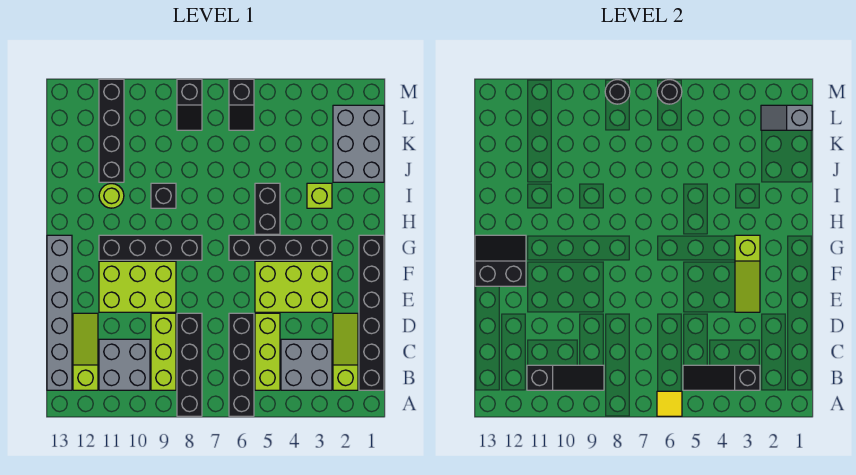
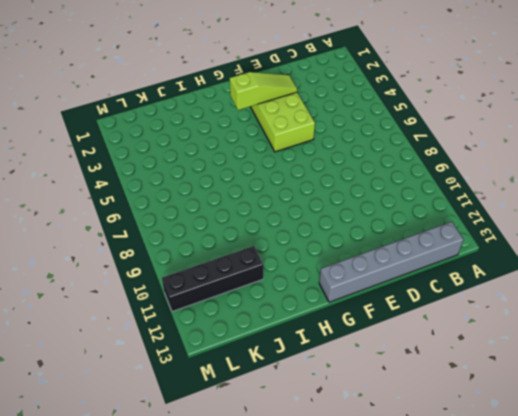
none -> black brick A6:D6 level 1
none -> black brick A8:D8 level 1
none -> black brick B1:G1 level 1
none -> lime slope B2:D2 level 1 top B

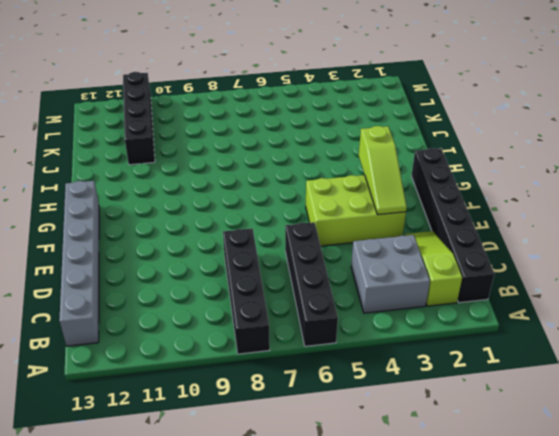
none -> lime brick B5:D5 level 1
none -> lime brick B9:D9 level 1
none -> grey brick B10:C11 level 1
none -> lime slope B12:D12 level 1 top B

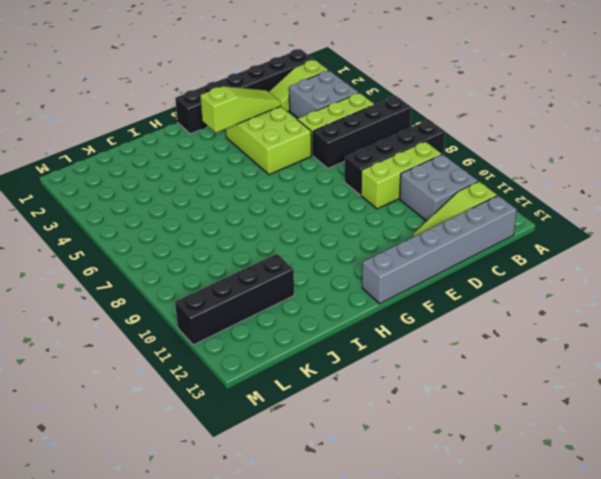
none -> lime brick E9:F11 level 1
none -> black brick G3:G6 level 1
none -> black brick G8:G11 level 1
none -> black brick H5:I5 level 1

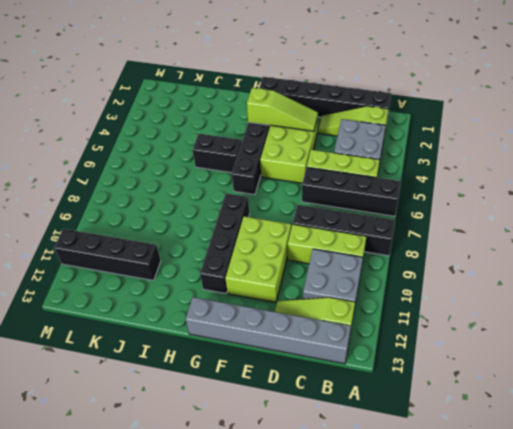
none -> lime brick I3 level 1
none -> black brick I9 level 1
none -> lime round brick I11 level 1
none -> grey brick J1:L2 level 1

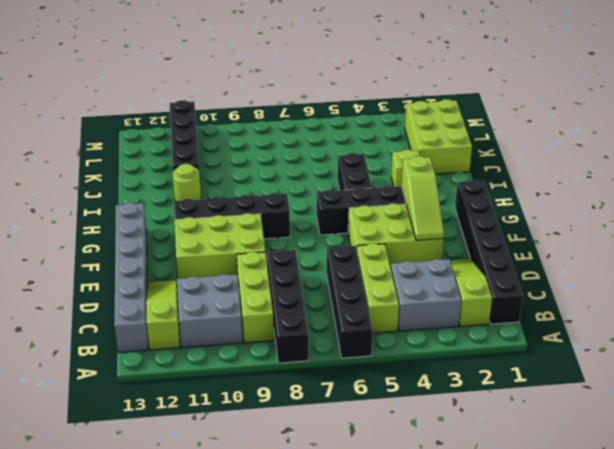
lime brick J1:L2 level 1 -> grey brick J1:L2 level 1
none -> black brick I9 level 1
none -> black slope L6:M6 level 1 top M
none -> black slope L8:M8 level 1 top M
none -> yellow tile A6 level 2

